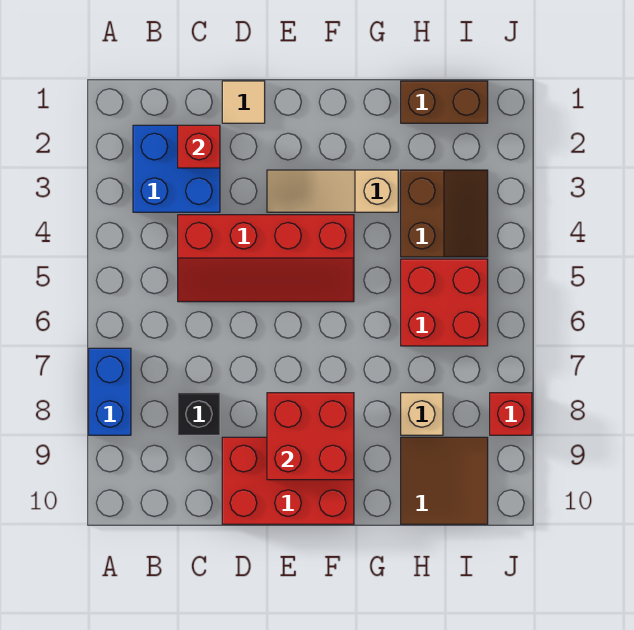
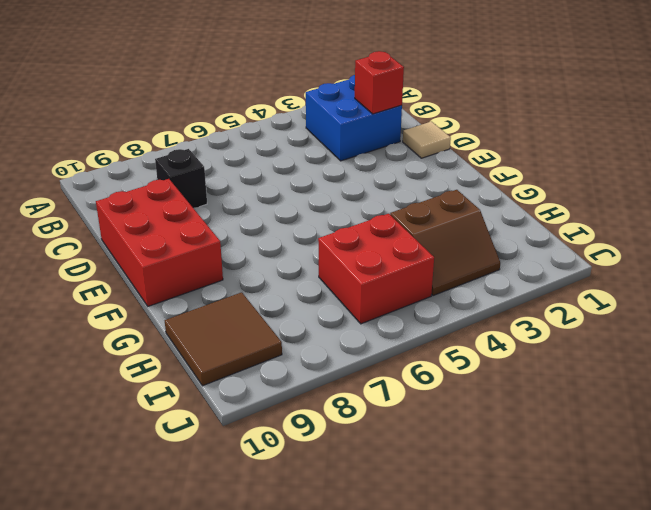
none -> blue brick A7:A8 level 1
none -> red slope C4:F5 level 1 top 4
none -> tan slope E3:G3 level 1 top G

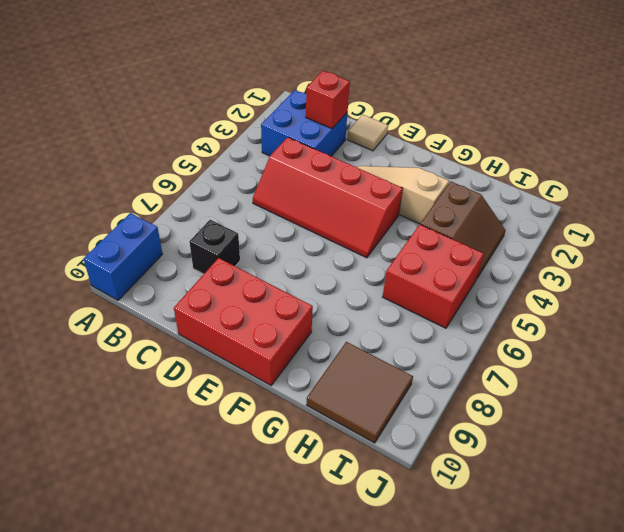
blue brick A9:A10 level 1 -> blue brick A7:A8 level 1
none -> brown brick H1:I1 level 1
none -> tan brick H8 level 1
none -> red brick J8 level 1

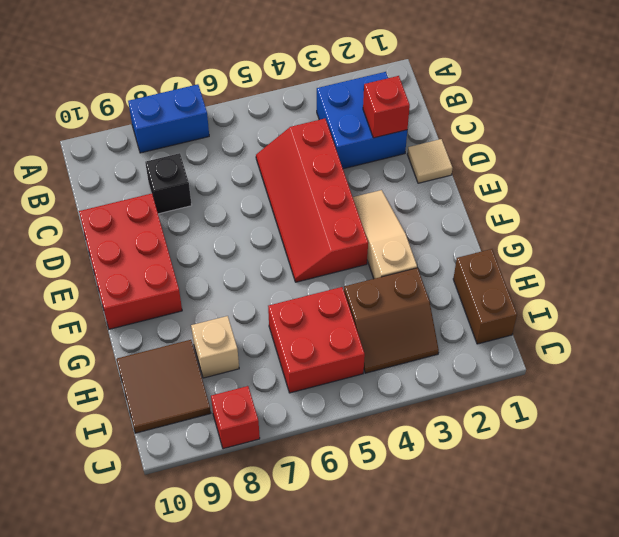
none -> red brick E8:F9 level 2

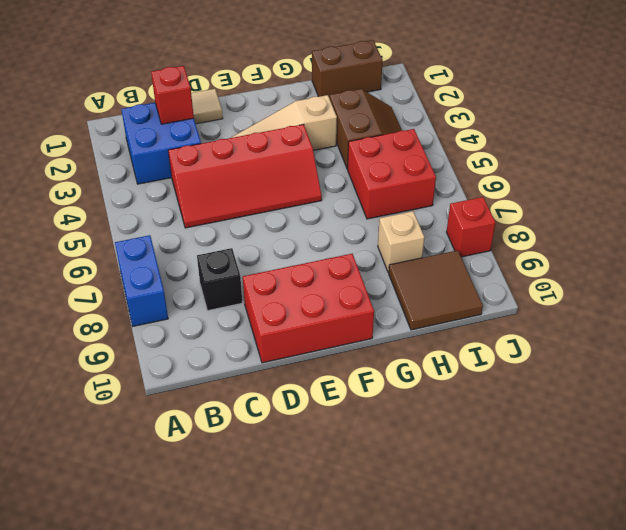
none -> red brick E8:F9 level 2

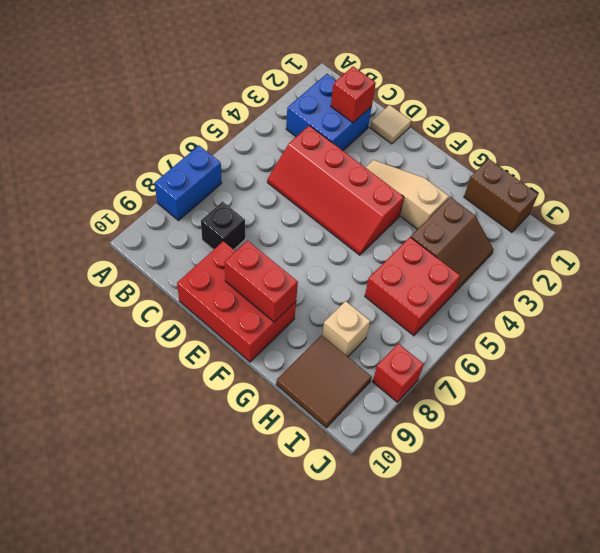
red brick E9:F9 level 2 -> red brick E8:F9 level 2

